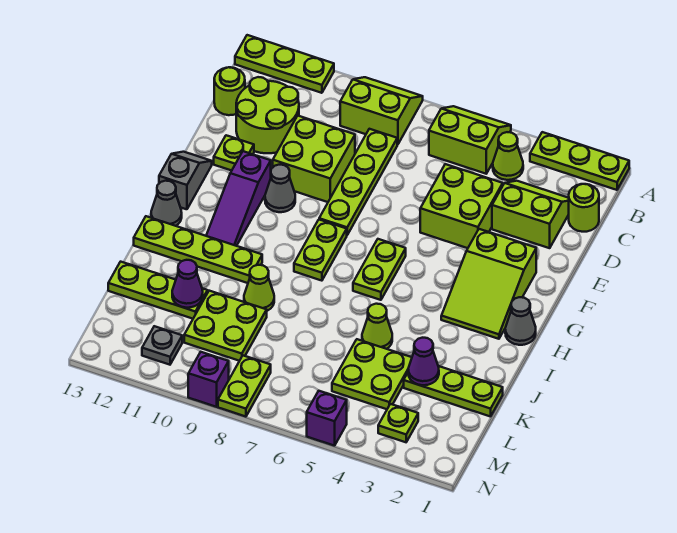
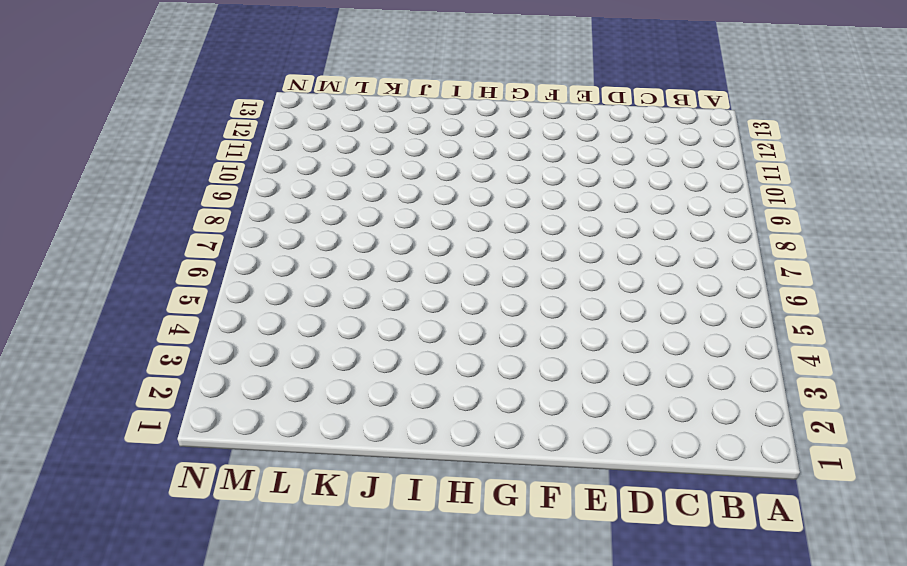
none -> lime plate A1:A3 level 1
none -> lime slope A5:B6 level 1 top B
none -> lime slope A8:B9 level 1 top B
none -> lime plate A11:A13 level 1

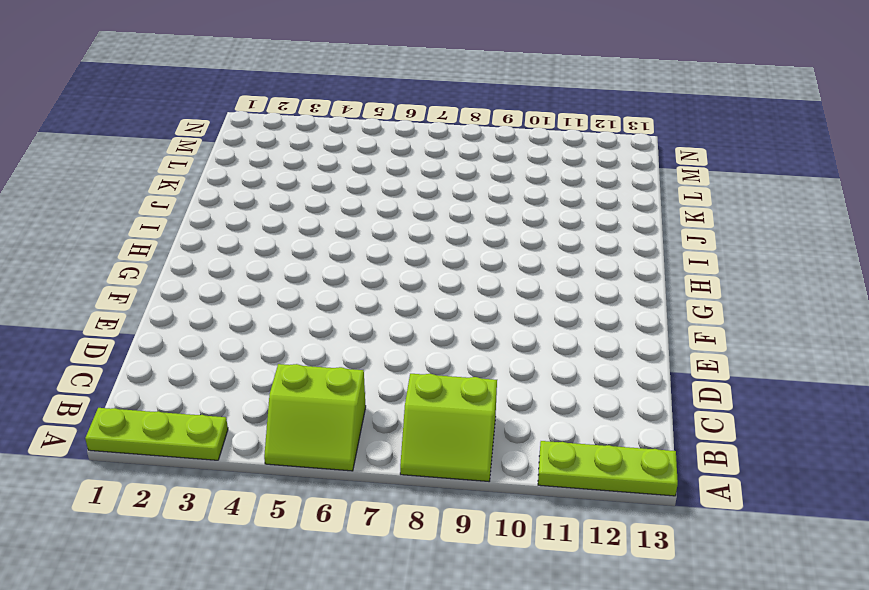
none -> lime cone B4 level 1
none -> lime round brick C1 level 1
none -> lime slope C2:D3 level 1 top D
none -> lime plate C8:F8 level 1

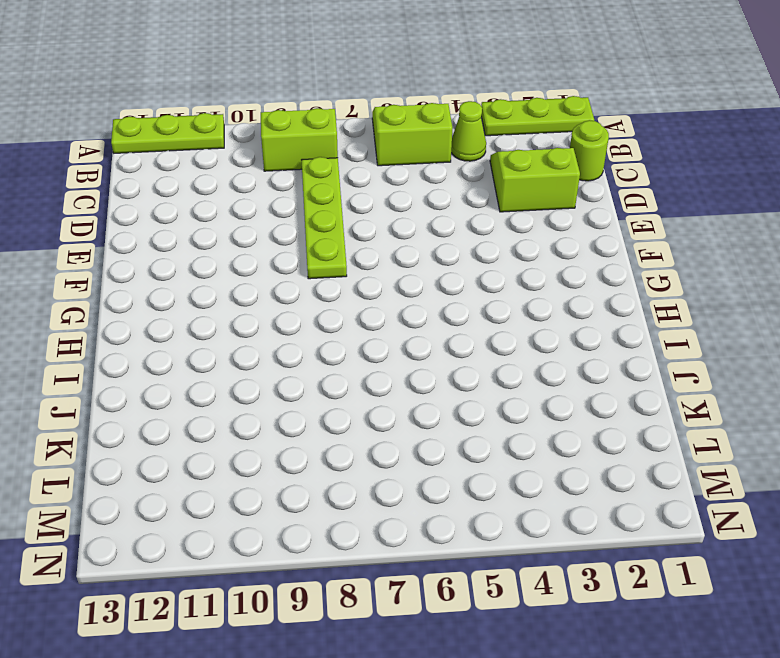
none -> lime round brick C11:D12 level 1
none -> lime round brick C13 level 1
none -> lime brick D4:E5 level 1
none -> lime brick D9:E10 level 1

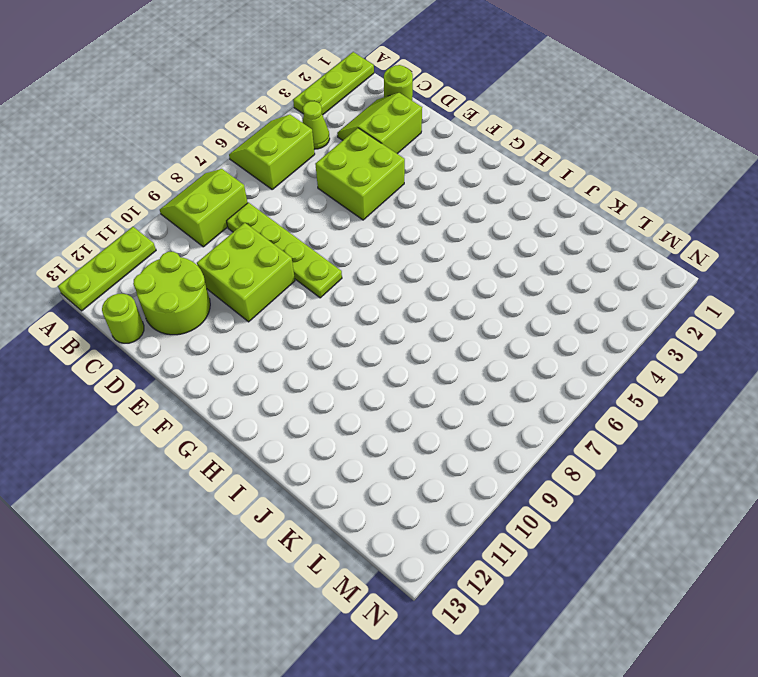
none -> lime plate E12 level 1
none -> lime slope F2:H3 level 1 top F
none -> grey cone F10 level 1
none -> purple slope F11:H11 level 1 top F

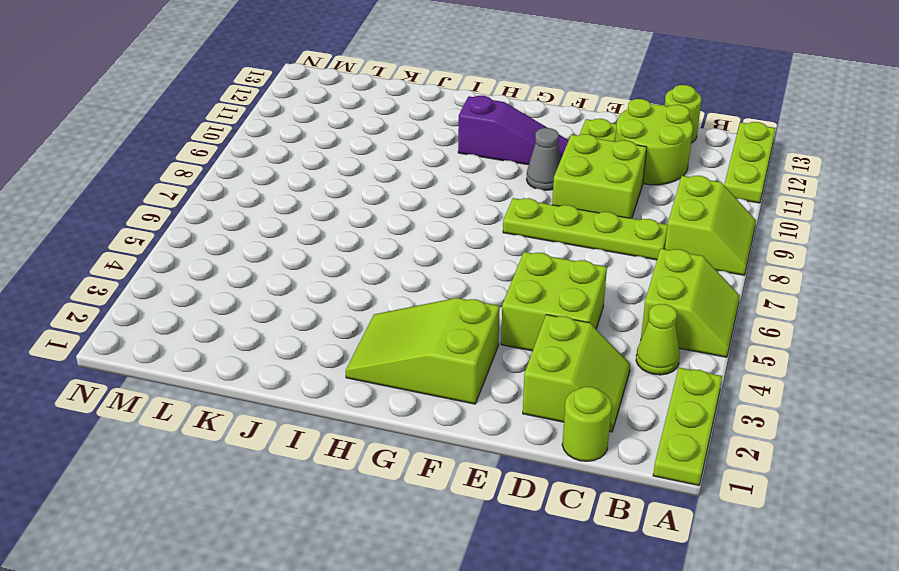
purple slope F11:H11 level 1 top H -> purple slope F11:H11 level 1 top F
none -> grey slope F13:G13 level 1 top G
none -> lime plate G6:H6 level 1
none -> lime plate G8:H8 level 1
none -> grey cone H1 level 1

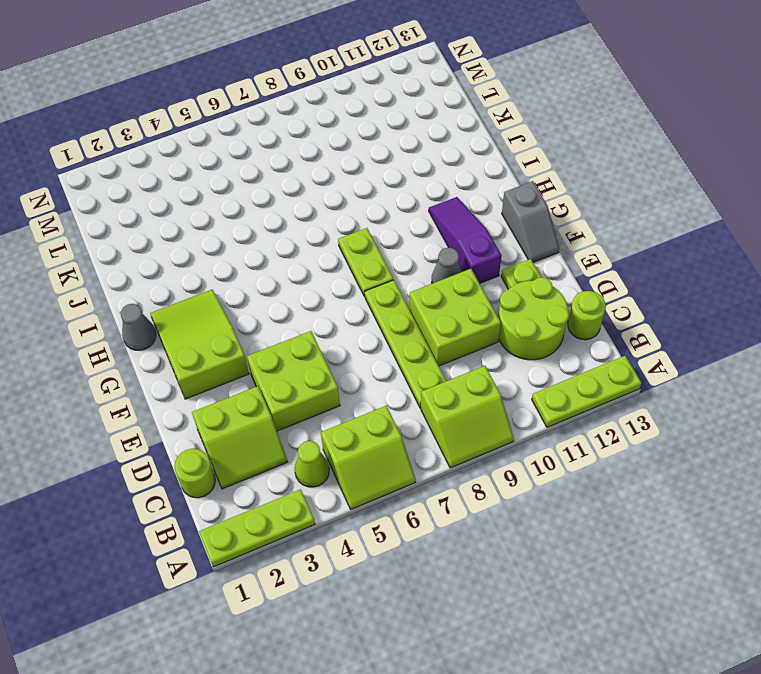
none -> lime plate G6:H6 level 1
none -> grey cone H13 level 1
none -> lime plate I10:I13 level 1
none -> lime cone J5 level 1

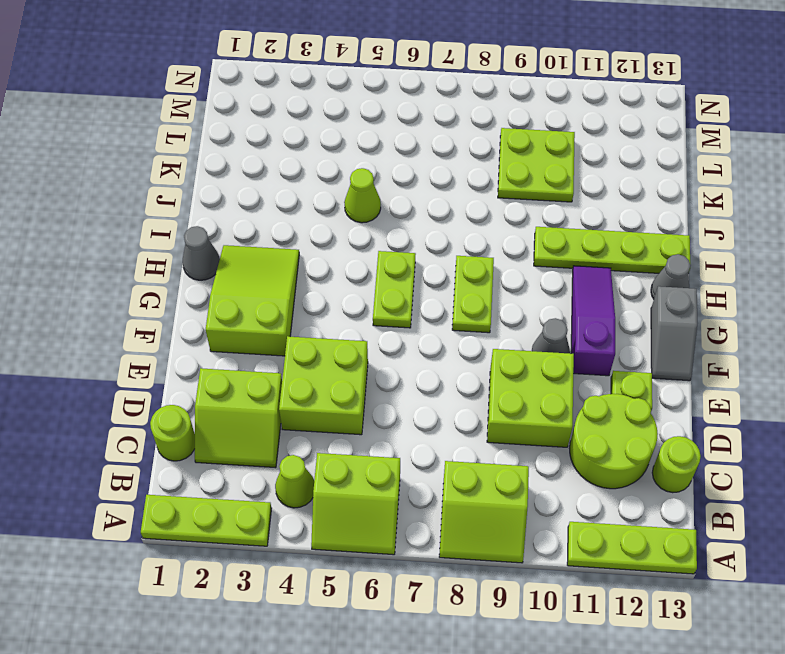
none -> lime plate C8:F8 level 1
none -> lime cone J9 level 1
none -> lime plate K1:K3 level 1
none -> lime plate K4:L5 level 1

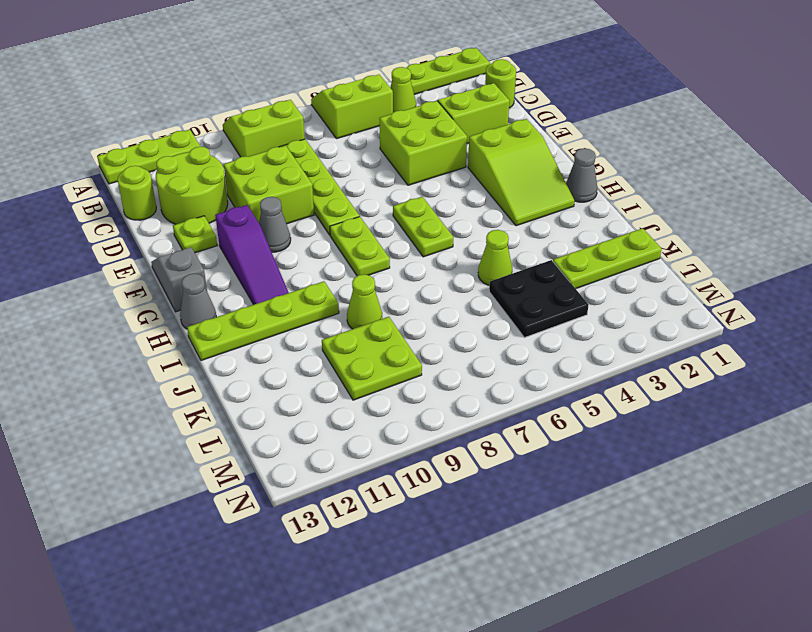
black plate K4:L5 level 1 -> lime plate K4:L5 level 1
none -> lime plate K11:K13 level 1
none -> lime plate M3 level 1
none -> lime plate M8:N8 level 1
none -> grey plate M11 level 1

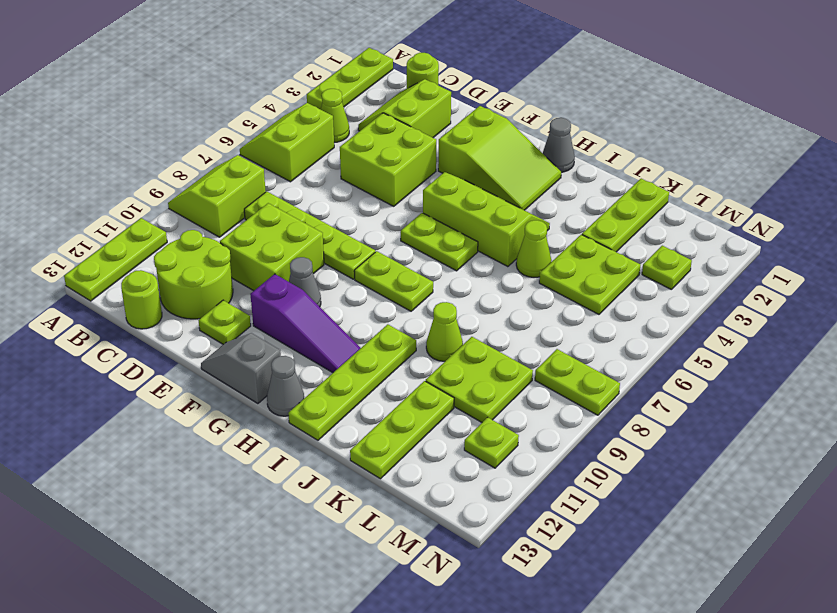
lime slope G4:I5 level 1 top 5 -> none
lime plate M11 level 1 -> grey plate M11 level 1
none -> purple brick N5 level 1
none -> purple brick N9 level 1
none -> purple cone K3 level 2
none -> purple cone K11 level 2

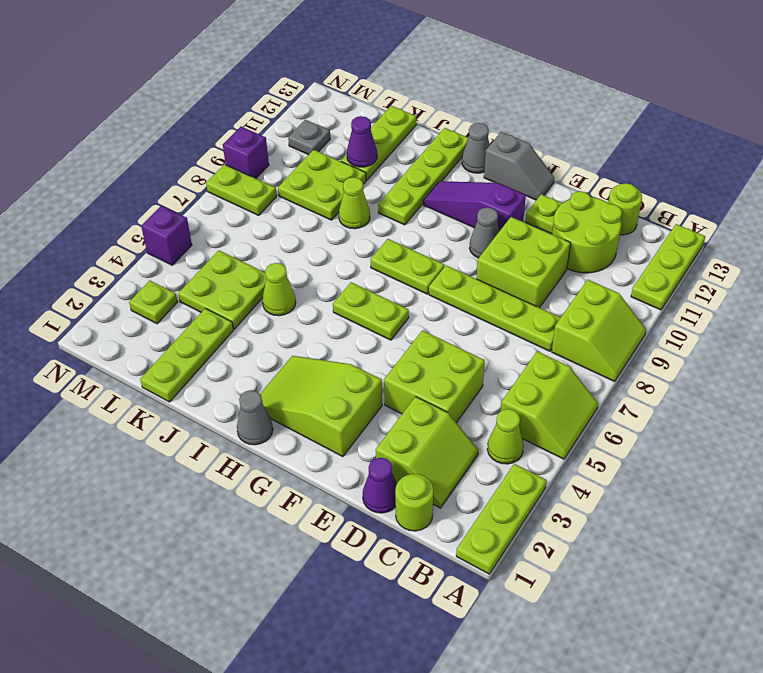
purple cone D1 level 1 -> purple cone K3 level 2

